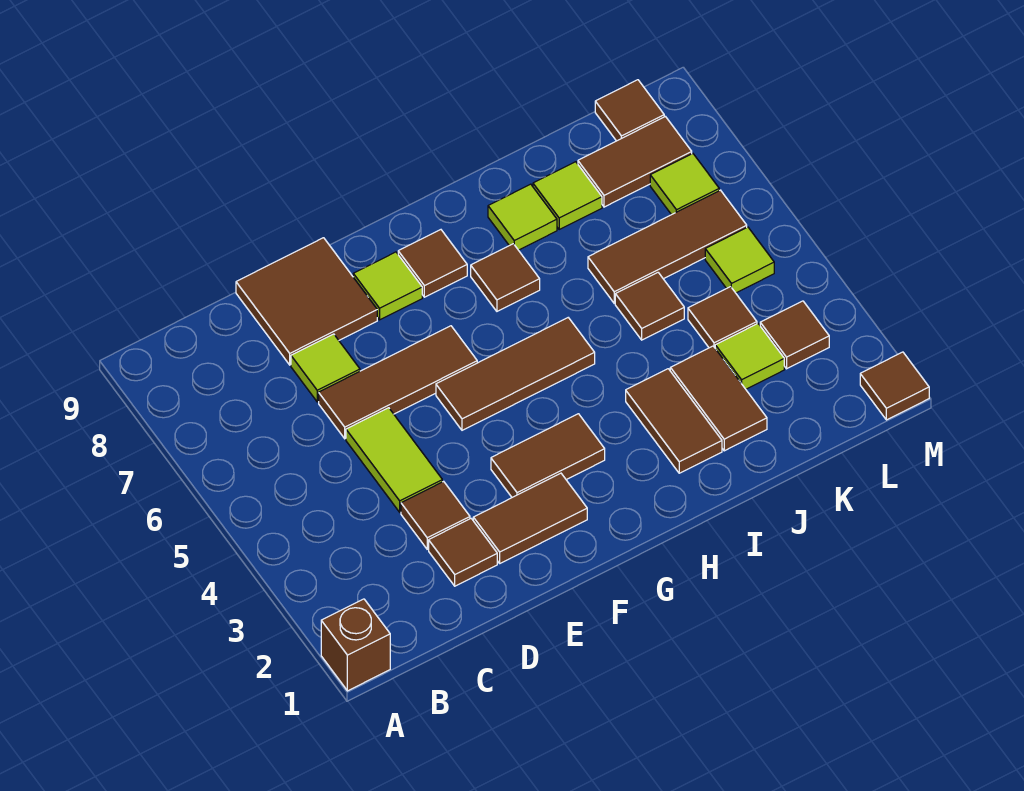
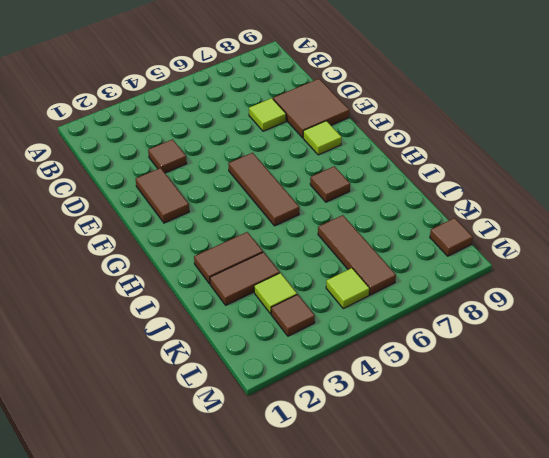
none -> brown brick A1 level 1
none -> brown tile D2 level 1
none -> lime tile D4:D5 level 1

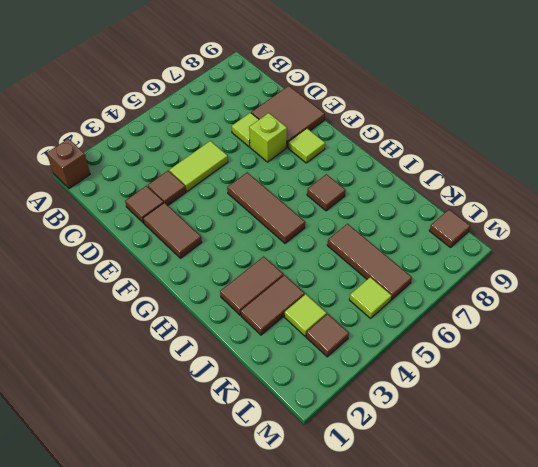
lime brick E7 level 1 -> none
none -> brown tile D6:F6 level 1
none -> brown tile F3:G3 level 1
none -> brown tile G8 level 1

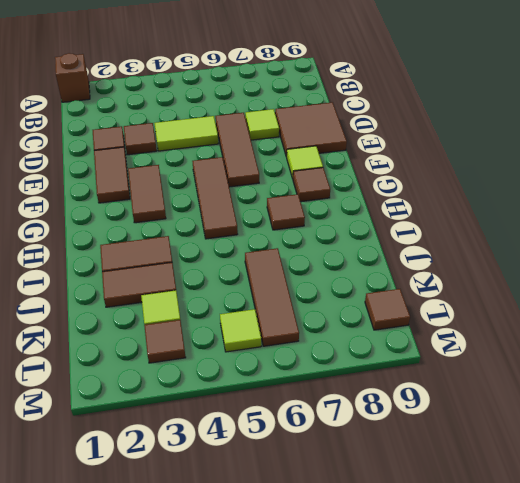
none -> lime tile I8 level 1
none -> brown tile J5 level 1
none -> lime tile J8 level 1

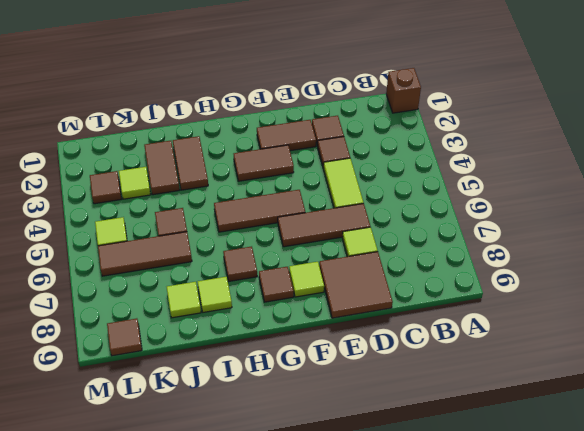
none -> brown tile K4 level 1
none -> brown tile K8:L8 level 1
none -> lime tile L7 level 1

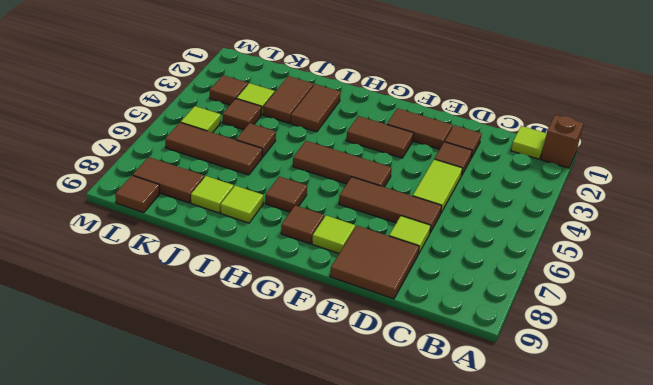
lime tile B1 level 1 -> lime tile L7 level 1
none -> brown tile M1 level 1

